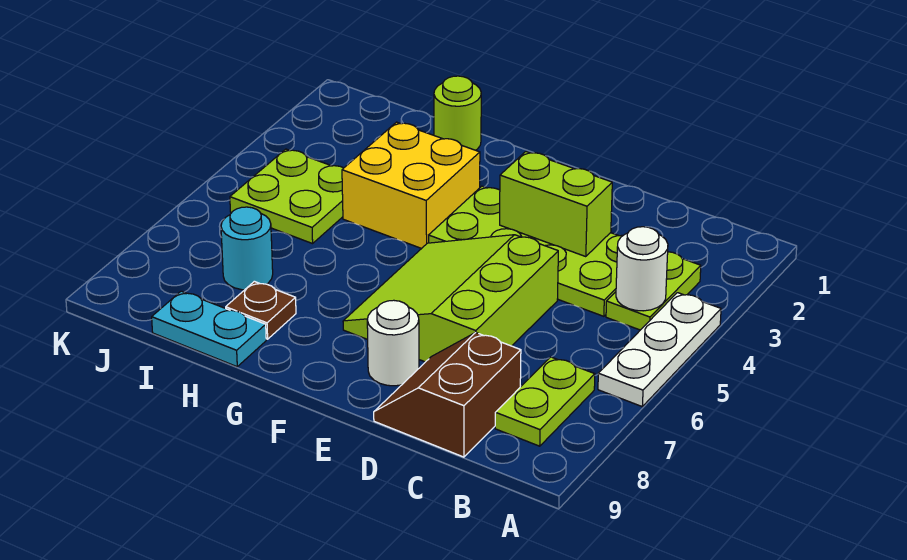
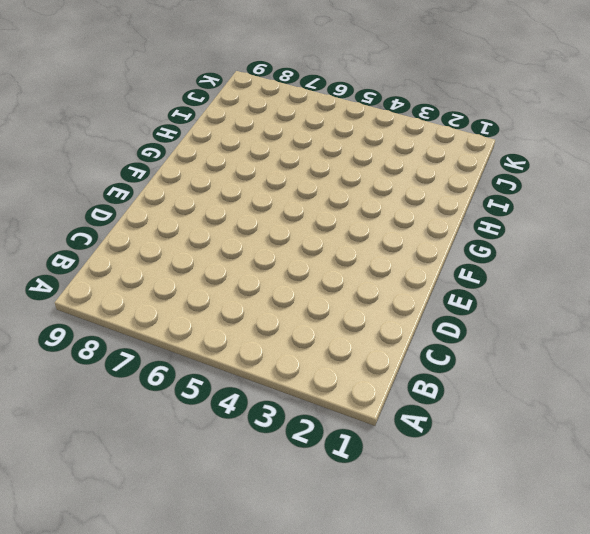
none -> white plate A4:A6 level 1
none -> lime plate B3:B4 level 1
none -> lime plate B7:B8 level 1

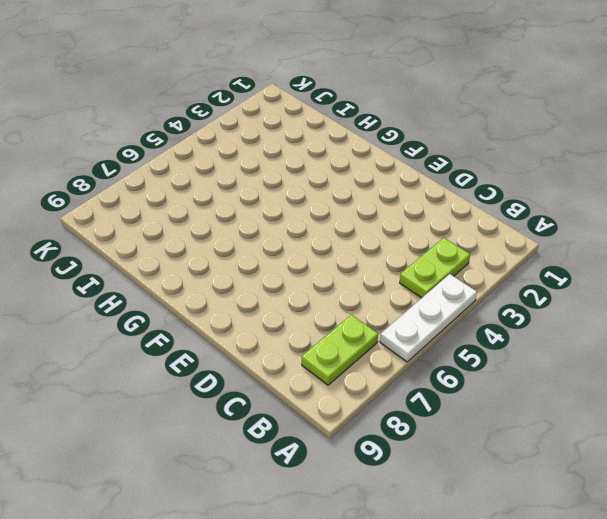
none -> lime plate C3:F4 level 1
none -> brown slope C8:D9 level 1 top C
none -> lime slope D5:F7 level 1 top D

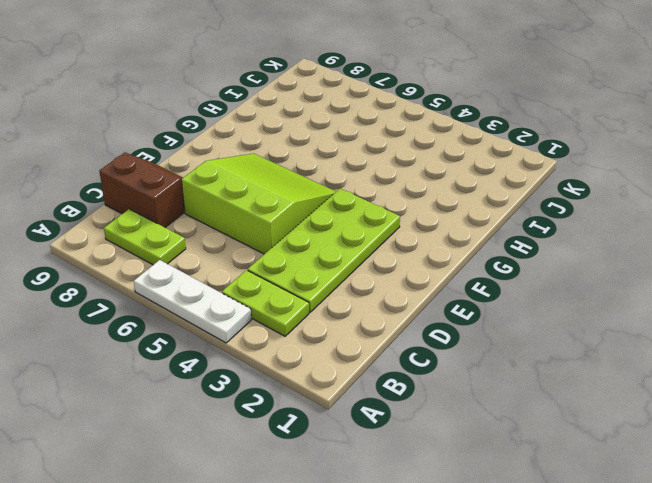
none -> white round brick E8 level 1
none -> yellow brick G3:H4 level 1
none -> lime round brick H1 level 1

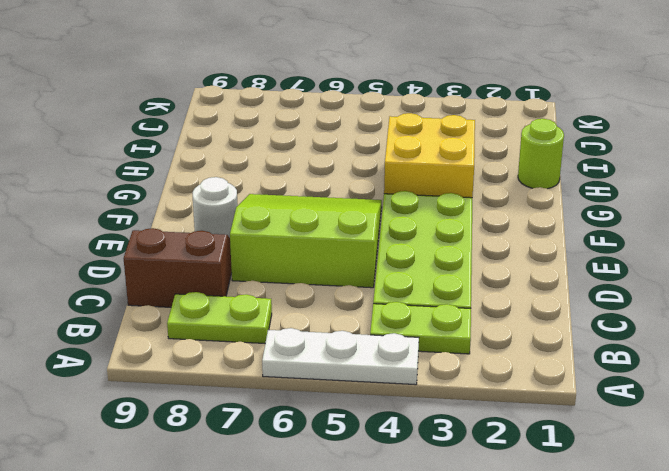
none -> brown plate H8 level 1
none -> cyan plate H9:I9 level 1
none -> lime plate I4:J5 level 1

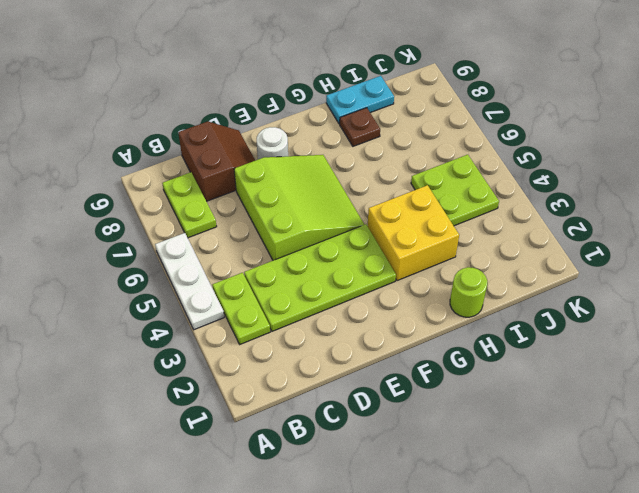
none -> cyan round brick I7 level 1
none -> white round brick B4 level 2
none -> lime brick D3:E3 level 2

